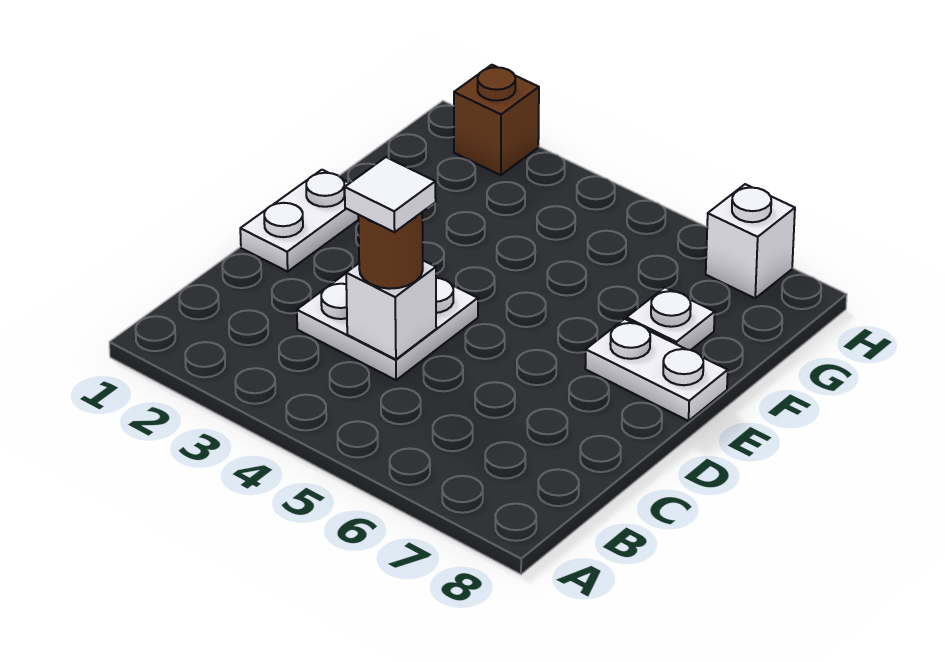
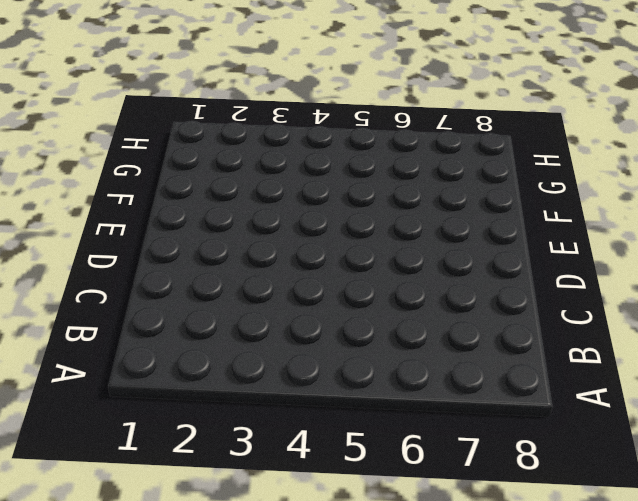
none -> white plate C3:D4 level 1
none -> white plate D1:E1 level 1

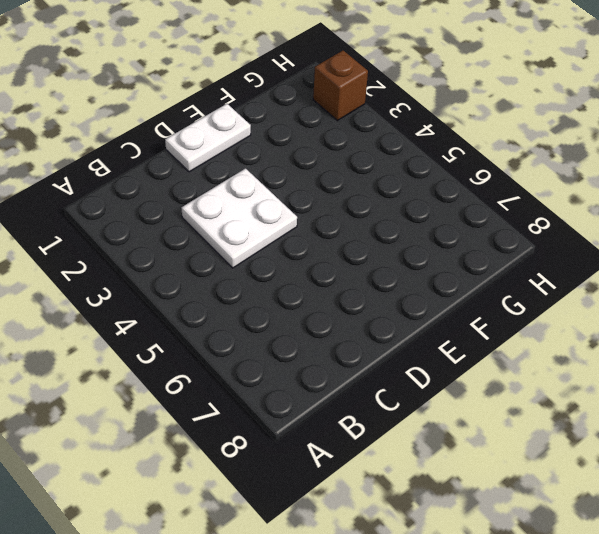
none -> white plate E7:E8 level 1
none -> white plate F7 level 1

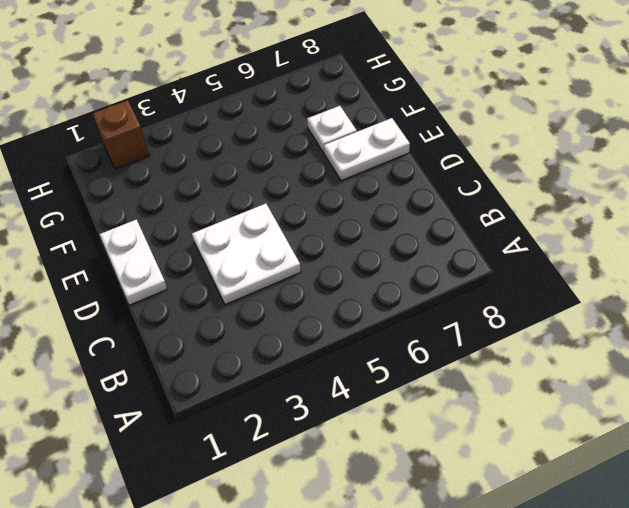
none -> white brick H7 level 1
none -> white brick C4 level 2

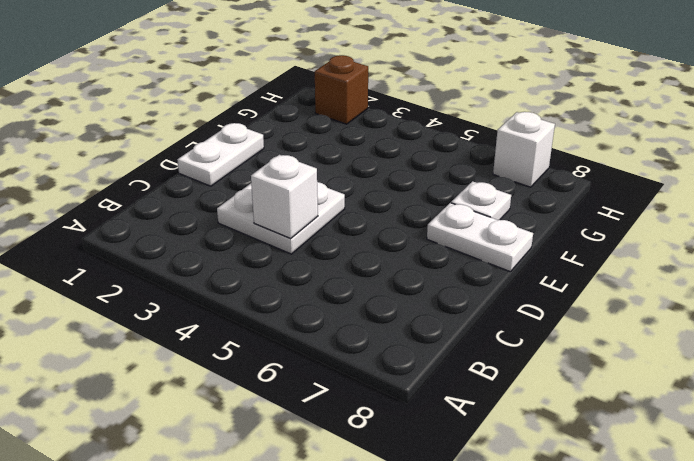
none -> brown round brick C4 level 3
none -> white tile C4 level 4

